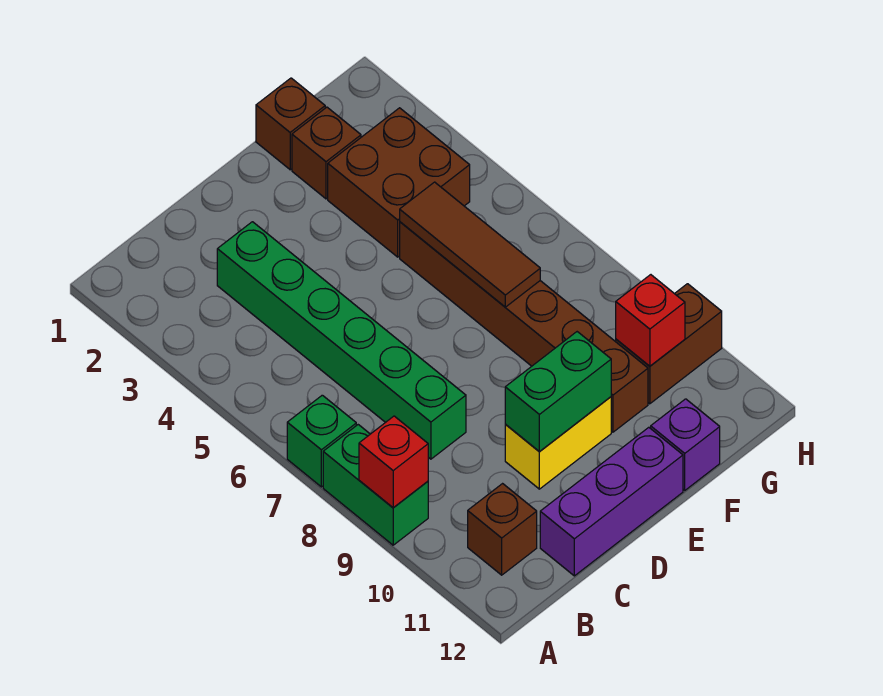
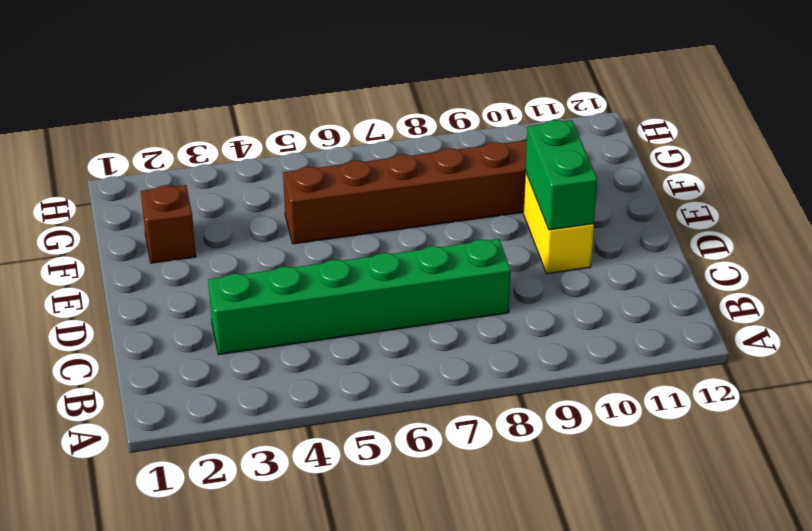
none -> green brick A7 level 1
none -> green brick A8:A9 level 1
none -> brown brick B11 level 1

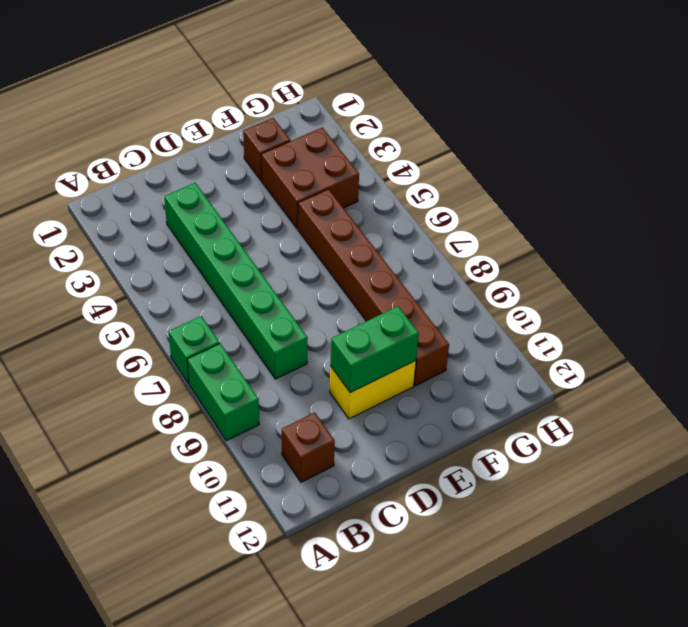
none -> purple brick C12:E12 level 1
none -> brown brick F1 level 1
none -> purple brick F12 level 1

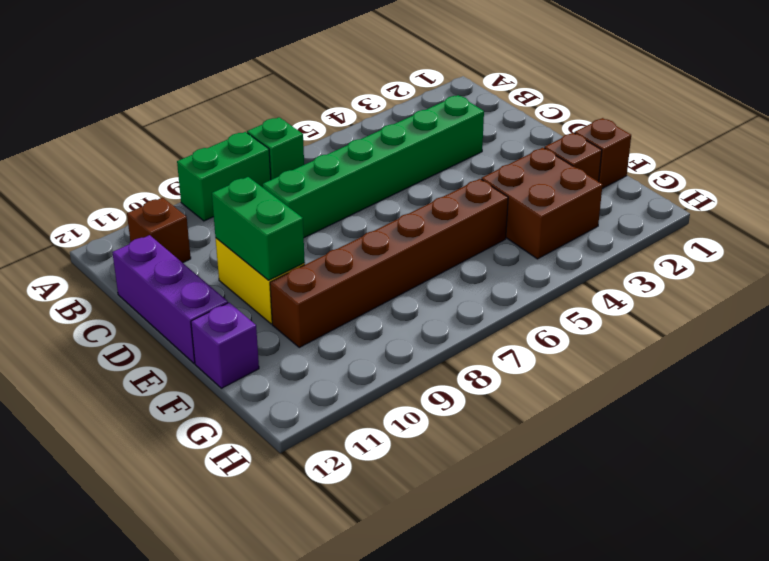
none -> brown brick G10:H10 level 1
none -> red brick A9 level 2
none -> brown tile F5:F7 level 2

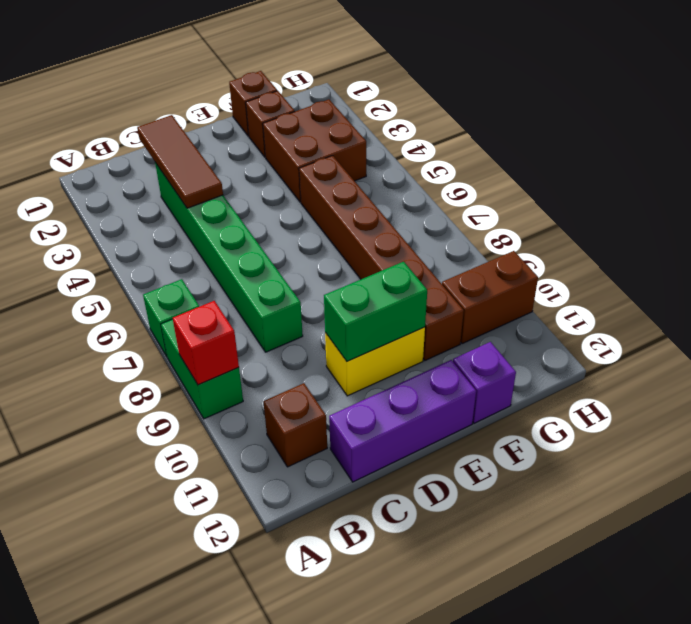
brown tile C2:C4 level 2 -> brown tile F5:F7 level 2
none -> red brick G10 level 2

